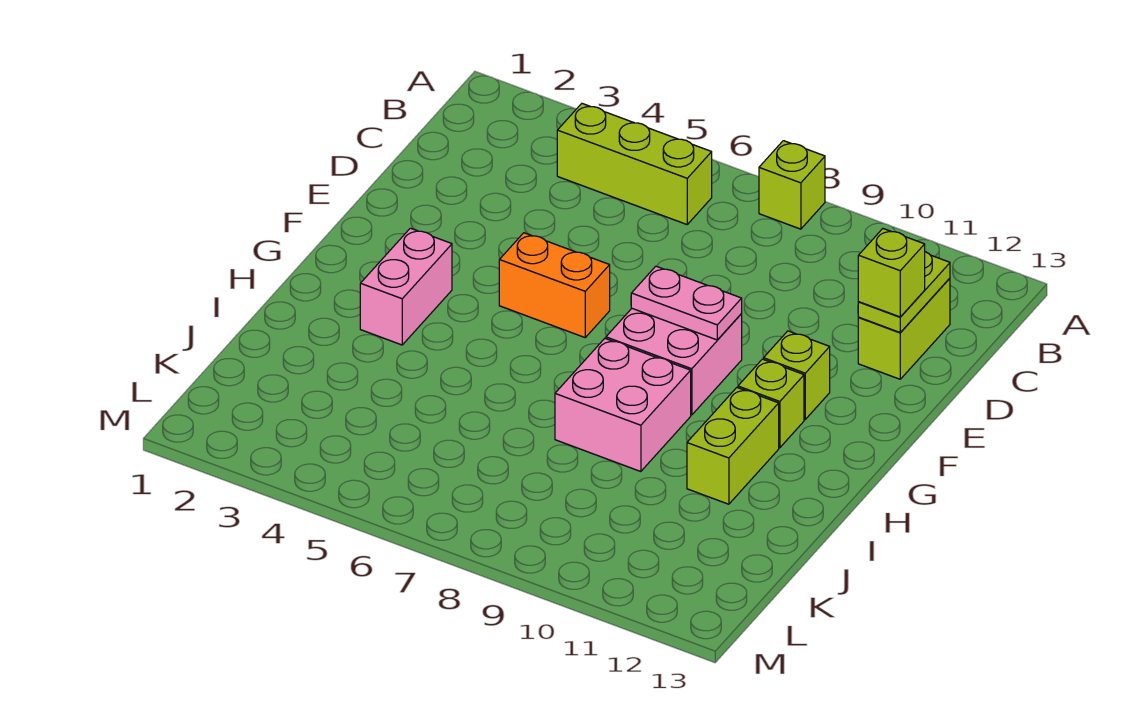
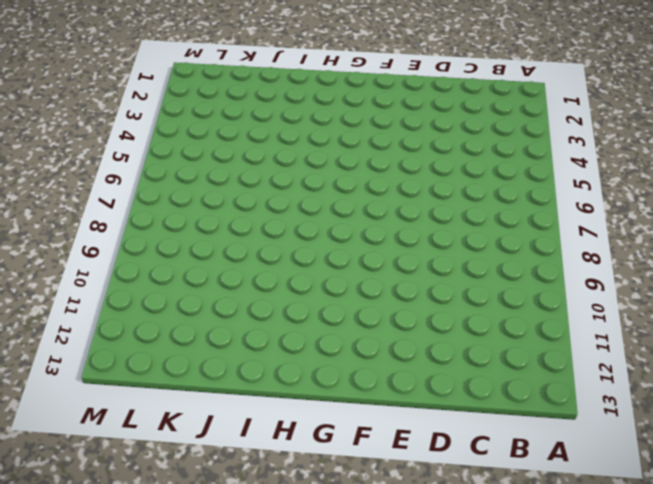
none -> lime brick A8 level 1
none -> lime brick B4:B6 level 1
none -> lime brick C12:D12 level 1

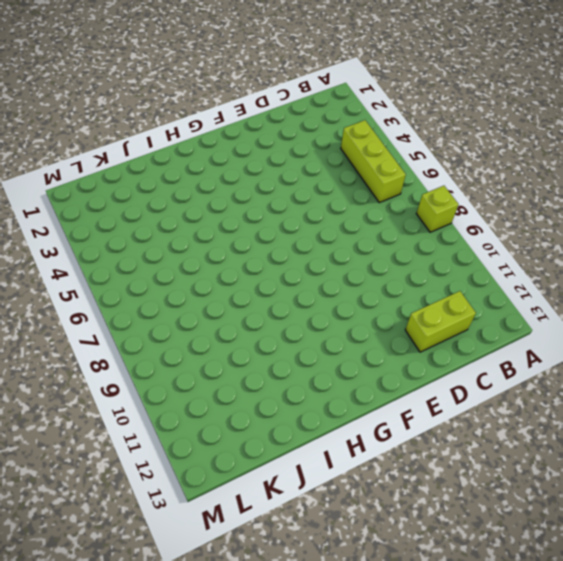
none -> orange brick F5:F6 level 1
none -> pink brick F8:G9 level 1
none -> lime brick F11 level 1

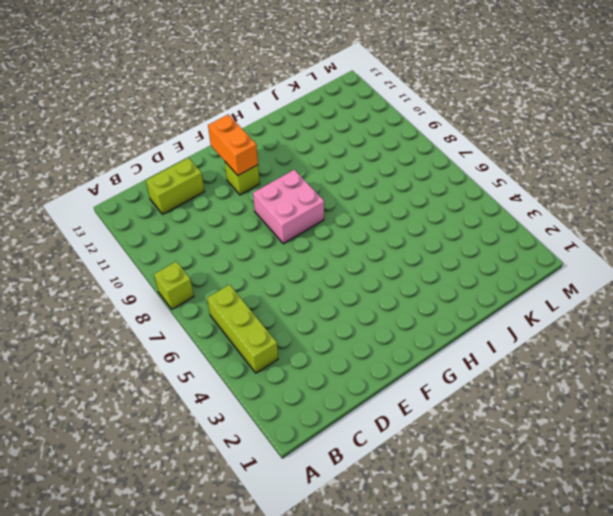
orange brick F11:F12 level 2 -> orange brick F5:F6 level 1
none -> pink brick G3:H3 level 1
none -> lime brick G11 level 1
none -> pink brick H8:I9 level 1

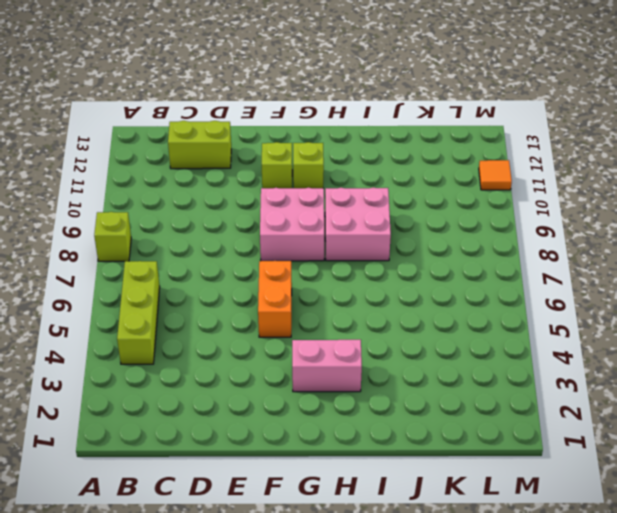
orange tile M11 level 1 -> none
none -> lime brick H11:I11 level 1
none -> lime plate C12:D12 level 2
none -> pink plate F8:F9 level 2

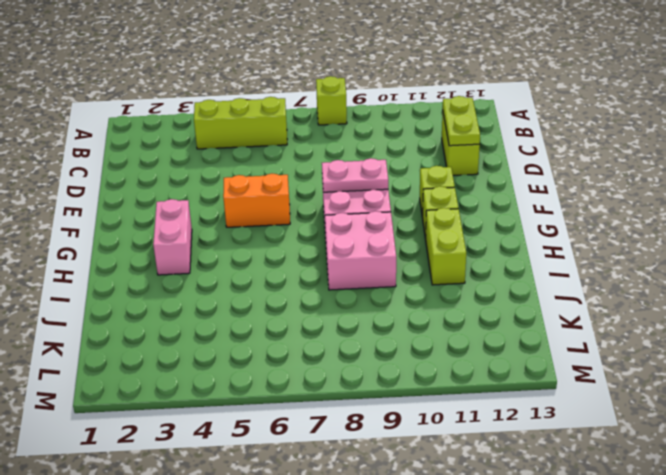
none -> lime brick D12 level 3

